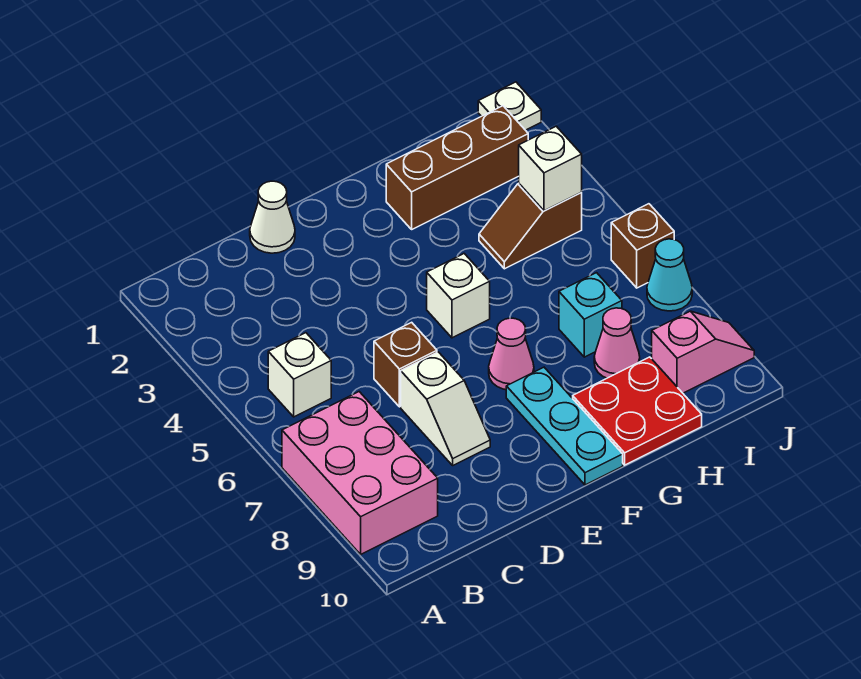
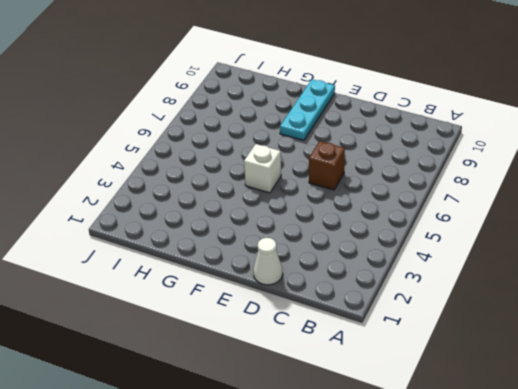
none -> pink brick A7:B9 level 1
none -> white brick B5 level 1
none -> white slope D7:D8 level 1 top 7

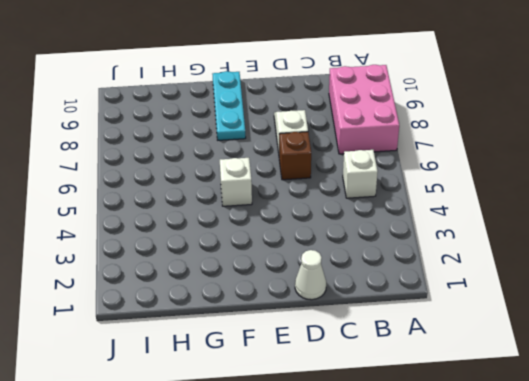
none -> pink cone F7 level 1
none -> brown brick G2:I2 level 1
none -> red plate G9:H10 level 1

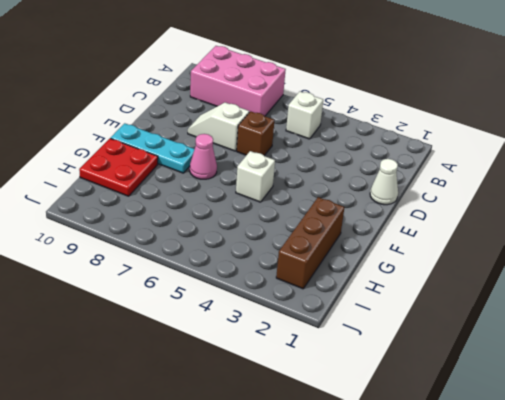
none -> brown slope H4:I4 level 1 top I
none -> cyan brick H7 level 1
none -> pink cone H8 level 1

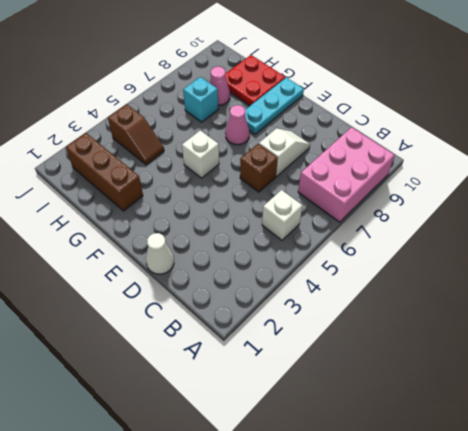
none -> pink slope I9:J9 level 1 top I
none -> white plate J1 level 1
none -> brown brick J6 level 1

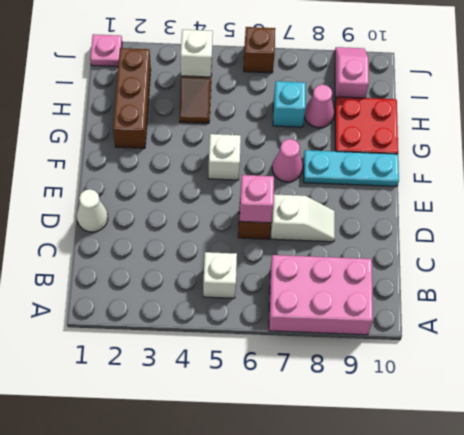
pink brick D6 level 2 -> none
pink plate J1 level 1 -> white plate J1 level 1
none -> cyan cone J7 level 1

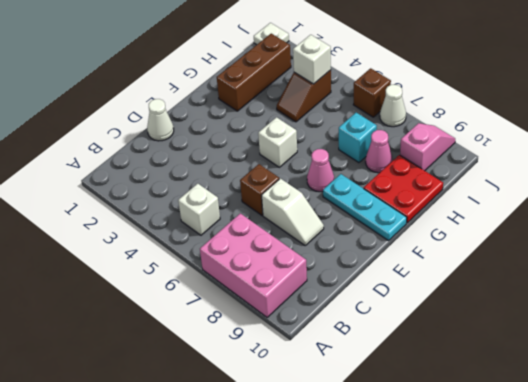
white cone J7 level 1 -> cyan cone J7 level 1

